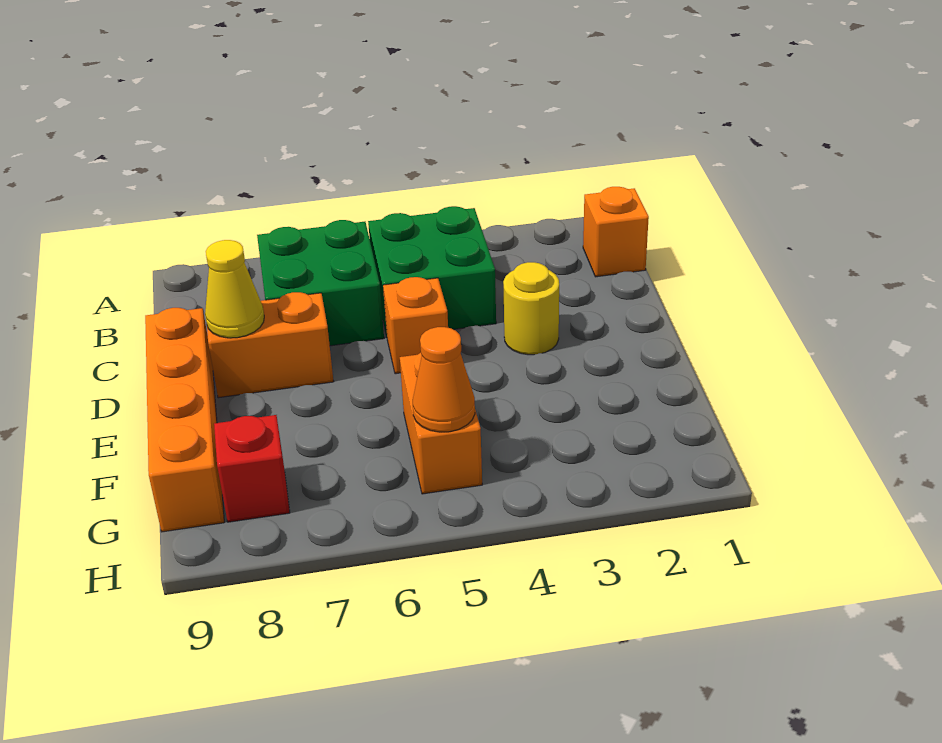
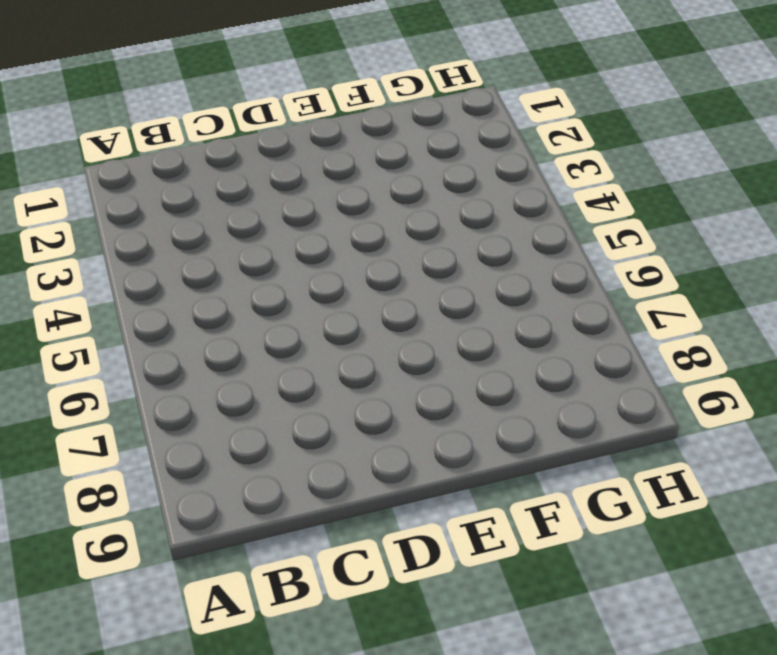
none -> orange brick B1 level 1
none -> green brick B4:C5 level 1

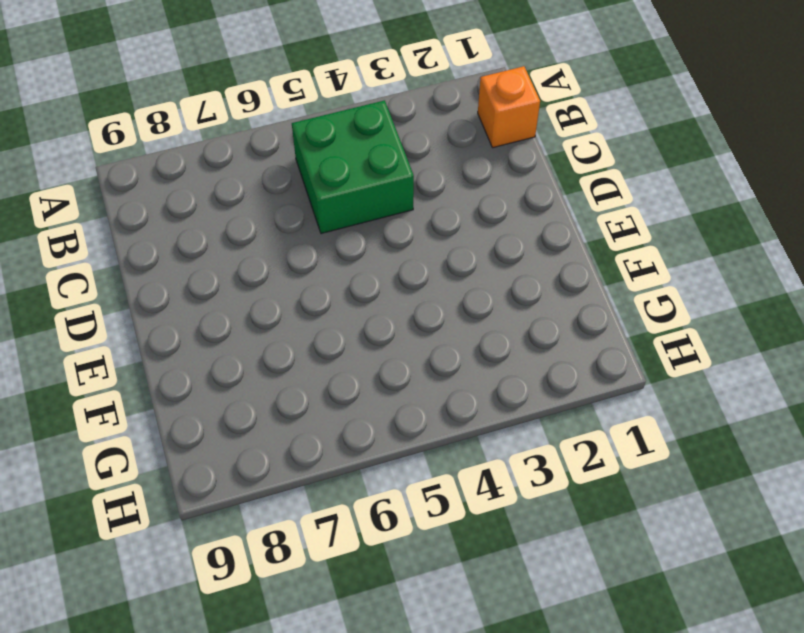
none -> green brick B6:C7 level 1
none -> yellow round brick D3 level 1

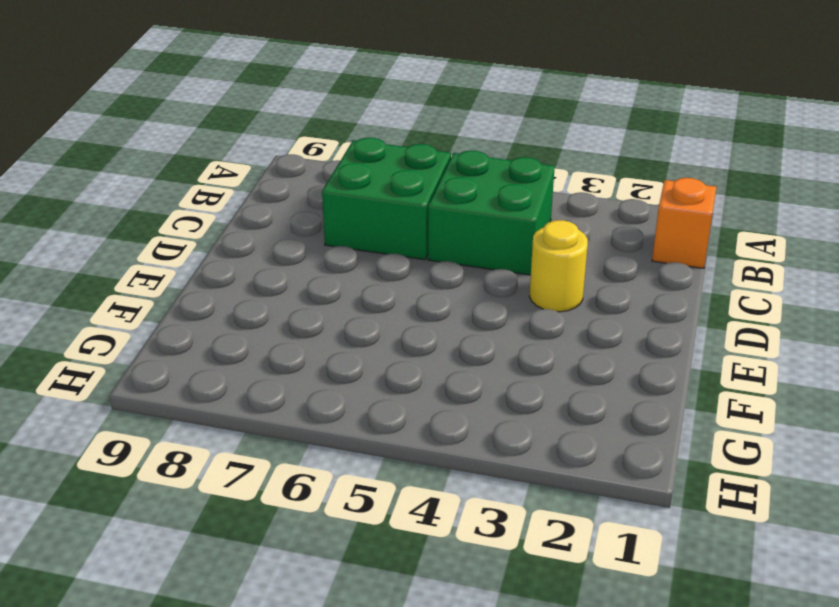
none -> orange brick D5 level 1
none -> orange brick D7:D8 level 1

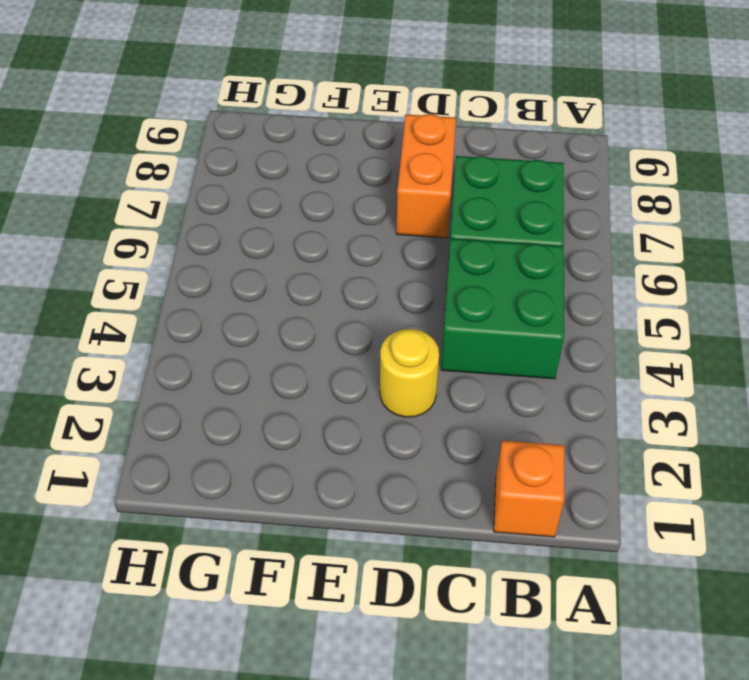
none -> orange brick D5 level 1
none -> orange brick D9:G9 level 1

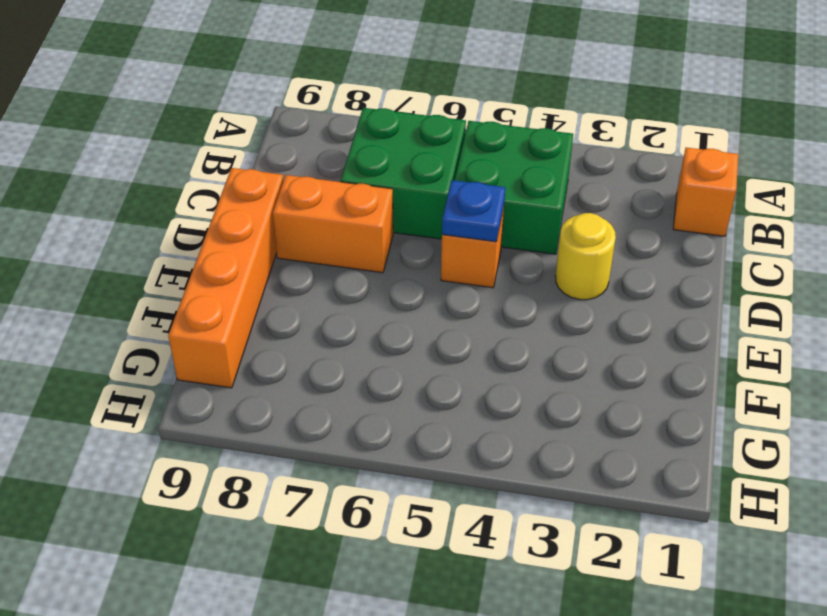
blue plate D5 level 2 -> none
none -> orange brick F5:G5 level 1
none -> red brick G8 level 1

